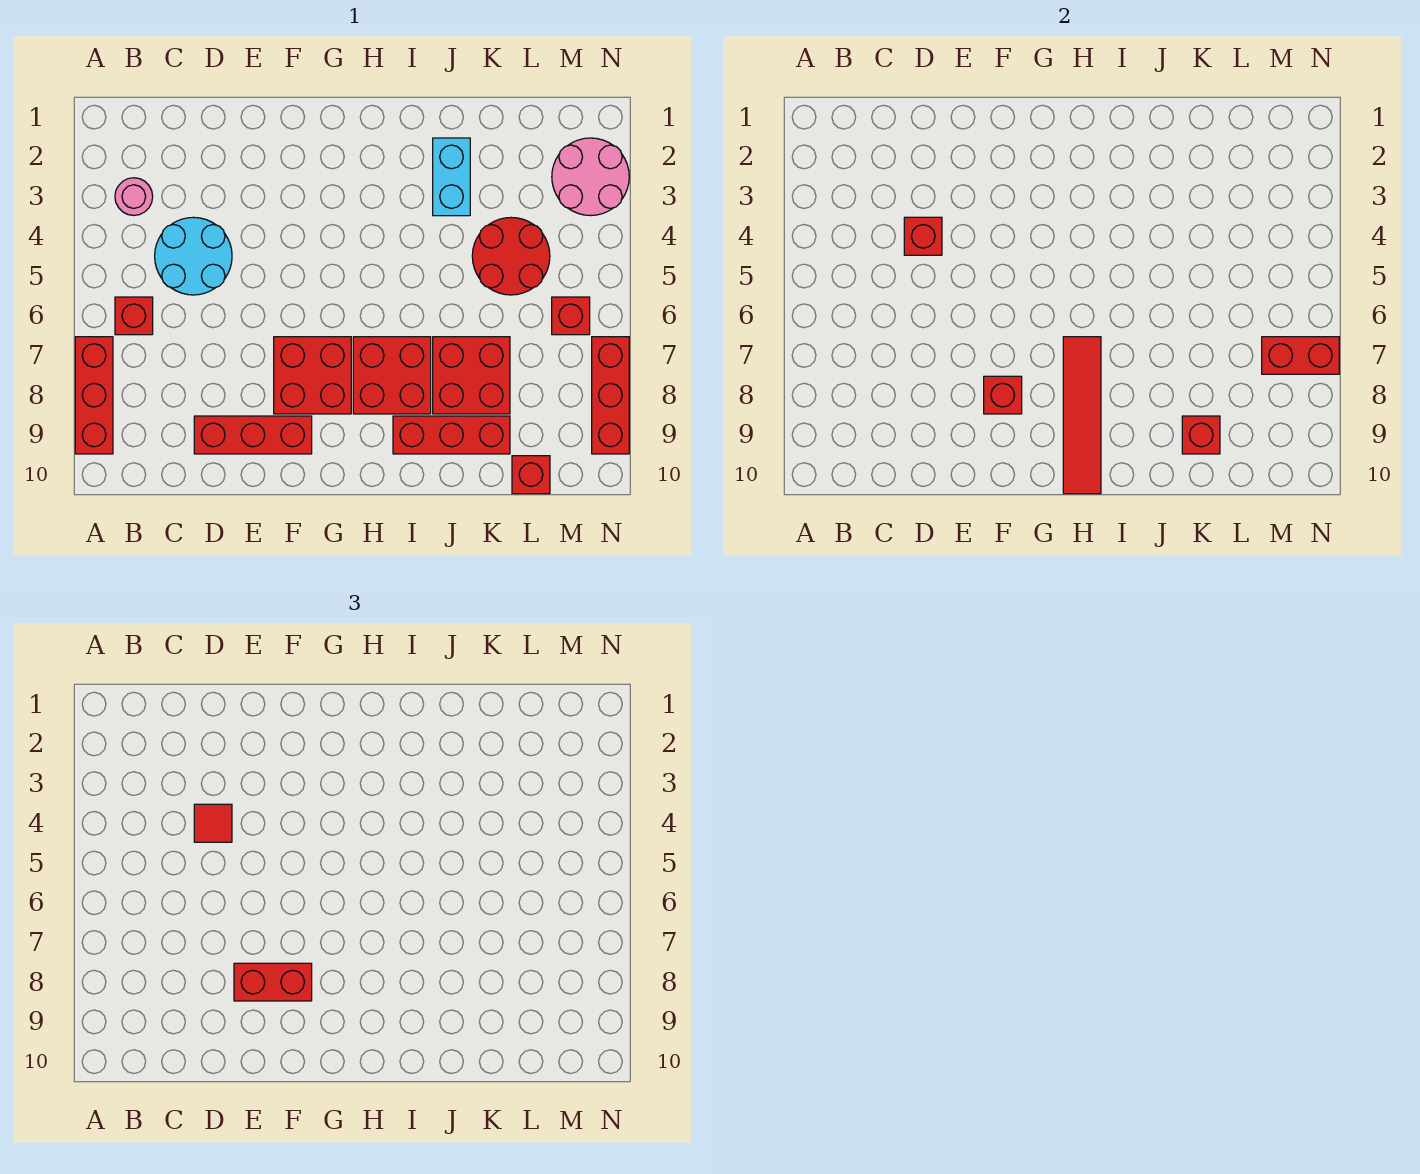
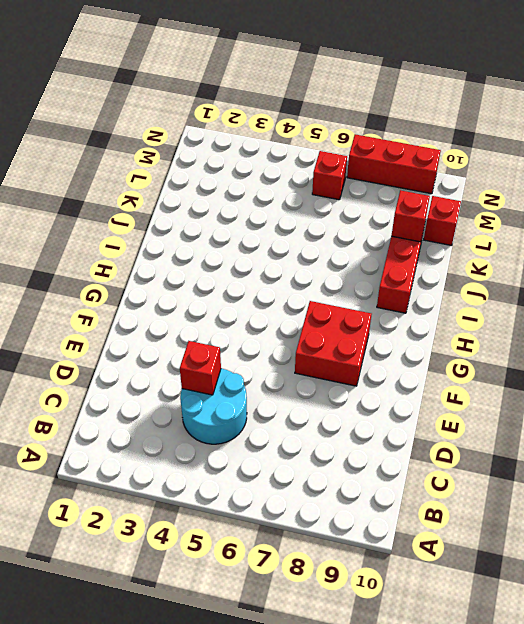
none -> red brick A7:A9 level 1
none -> pink round brick B3 level 1
none -> red brick B6 level 1

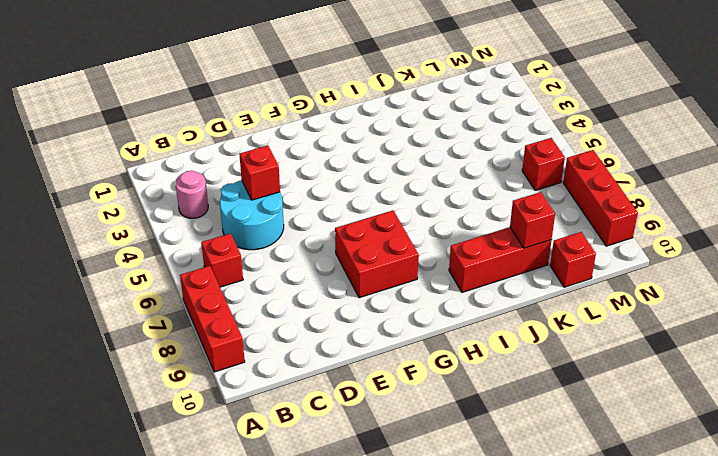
none -> red brick D9:F9 level 1
none -> red brick H7:I8 level 1
none -> cyan brick J2:J3 level 1

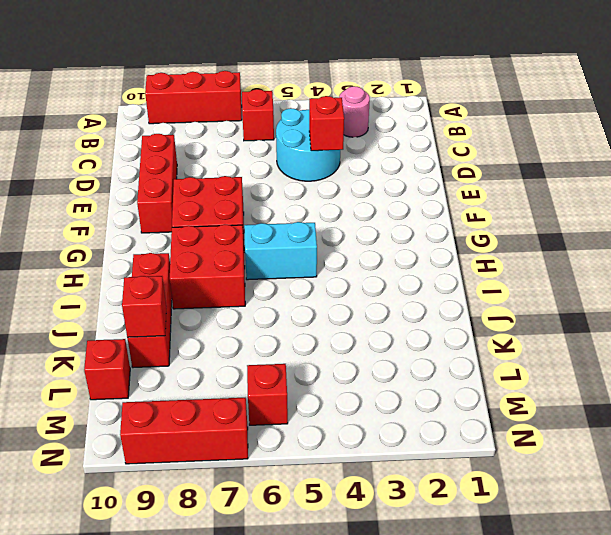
cyan brick H5:H6 level 1 -> cyan brick J2:J3 level 1
none -> red brick J7:K8 level 1
none -> red round brick K4:L5 level 1
none -> pink round brick M2:N3 level 1

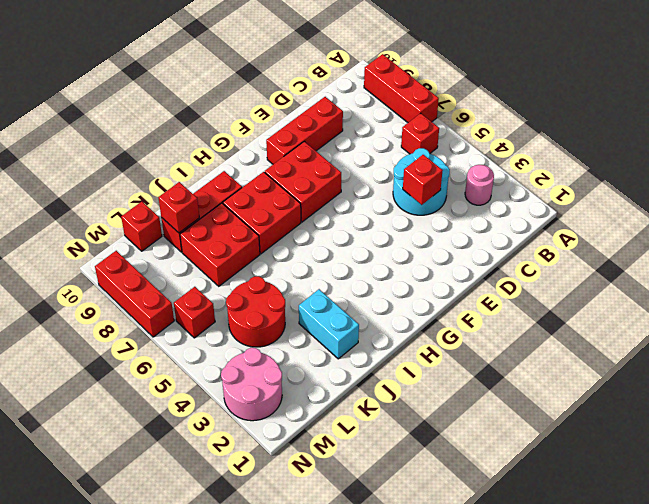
none -> red brick F8 level 2
none -> red tile H7:H10 level 2
none -> red brick M7:N7 level 2

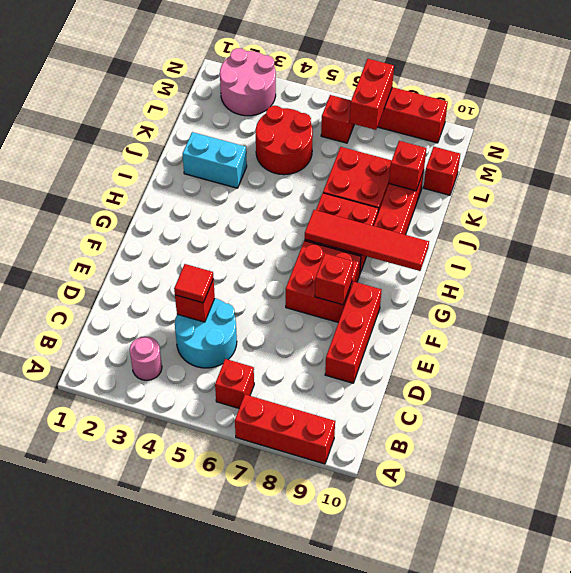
none -> red brick E8:F8 level 3

